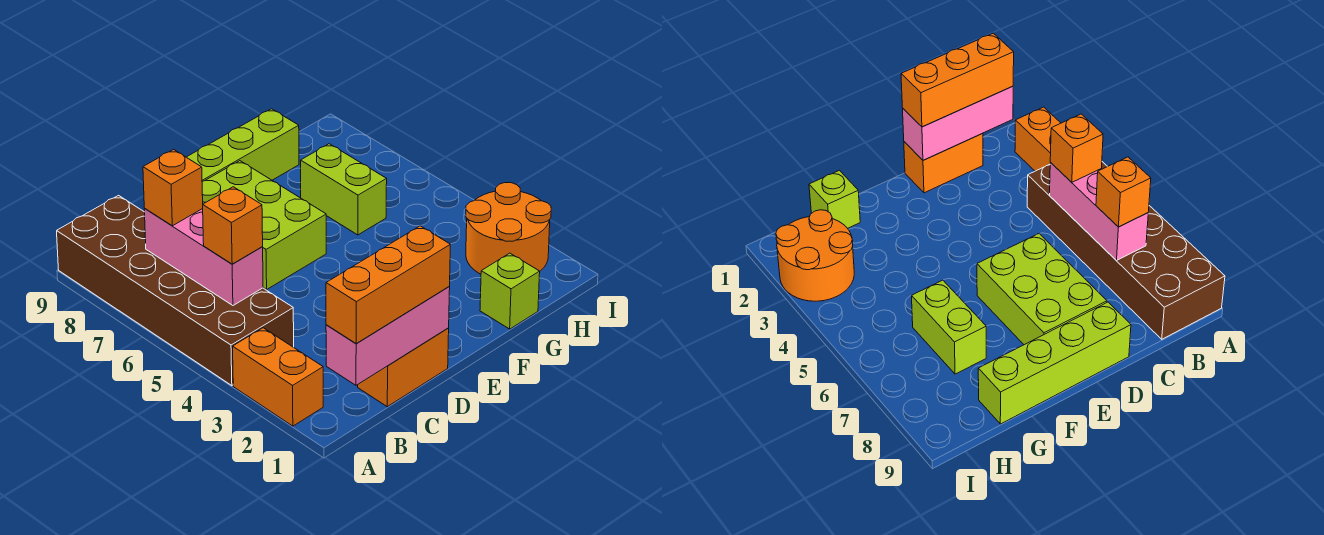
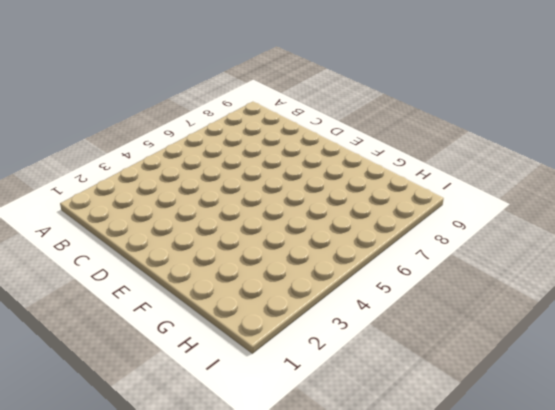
none -> orange brick A2:A3 level 1
none -> brown brick A4:B9 level 1
none -> orange brick C1:D1 level 1

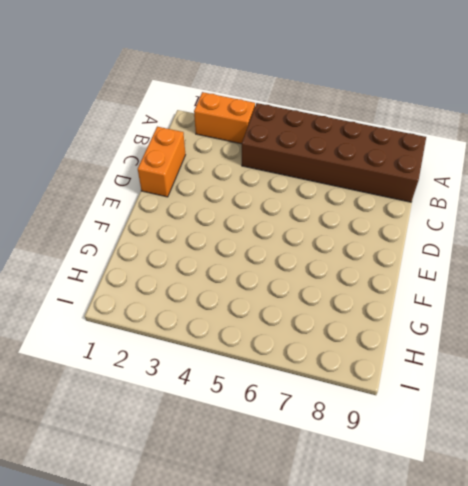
none -> lime brick D6:E8 level 1
none -> lime brick D9:G9 level 1
none -> lime brick G1 level 1

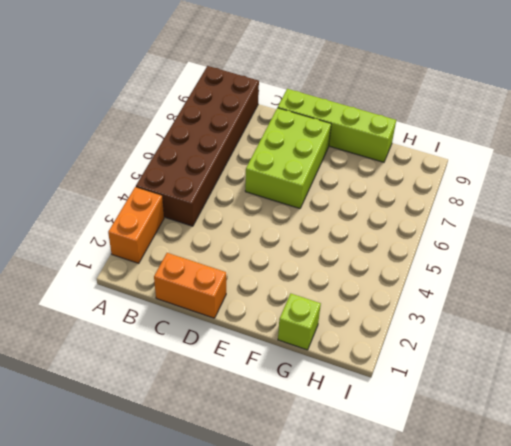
none -> lime brick G6:G7 level 1
none -> orange round brick H2:I3 level 1
none -> pink brick B1:D1 level 2

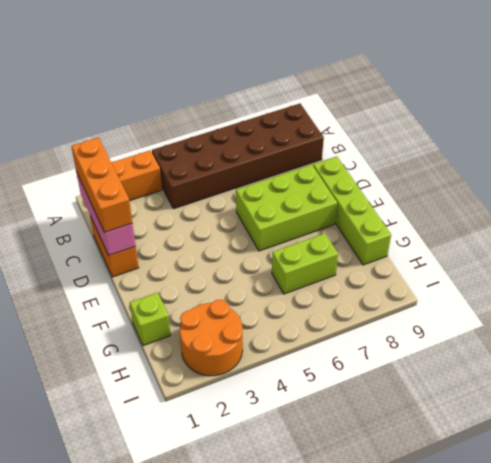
none -> pink brick B5:B7 level 2
none -> orange brick B5 level 3
none -> orange brick B7 level 3

